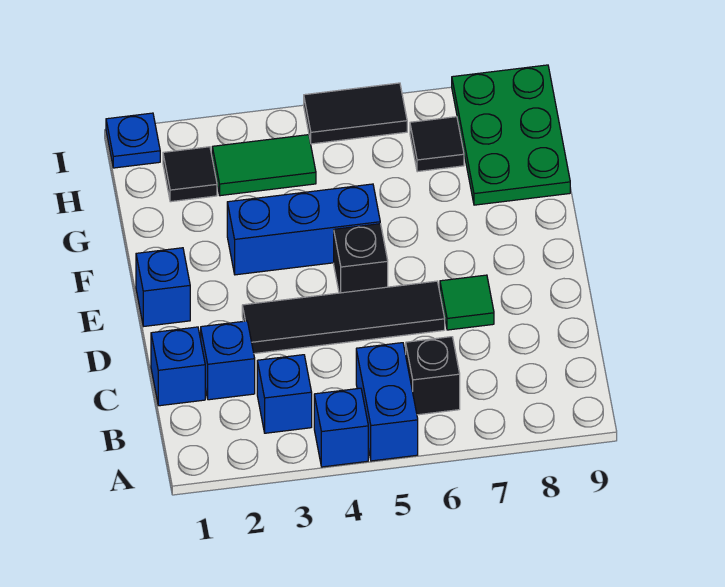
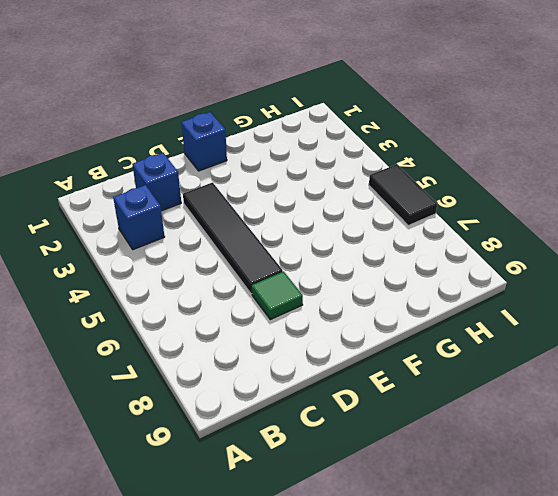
none -> blue brick A4 level 1
none -> blue brick A5:B5 level 1
none -> black brick B6 level 1

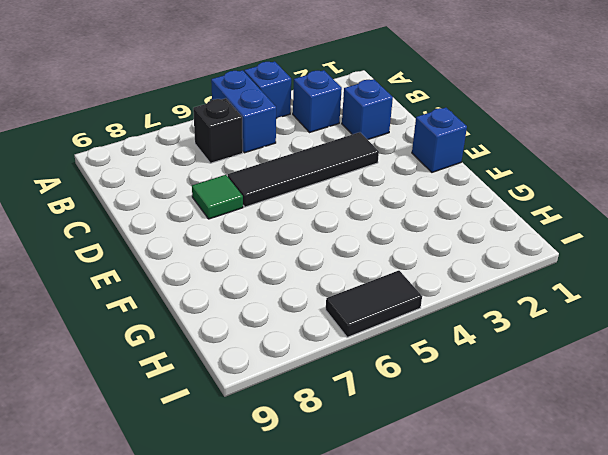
none -> blue brick C1 level 1
none -> black brick E5 level 1
none -> blue brick F3:F5 level 1

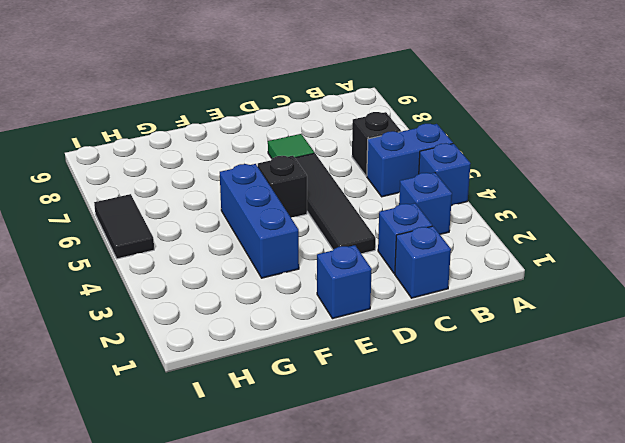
none -> green plate G8:I9 level 1
none -> black tile H2 level 1
none -> green tile H3:H4 level 1

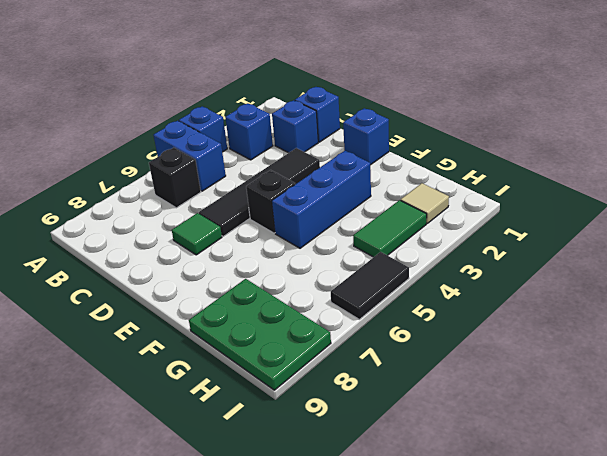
tan tile H2 level 1 -> black tile H2 level 1
none -> black tile H7 level 1
none -> blue plate I1 level 1

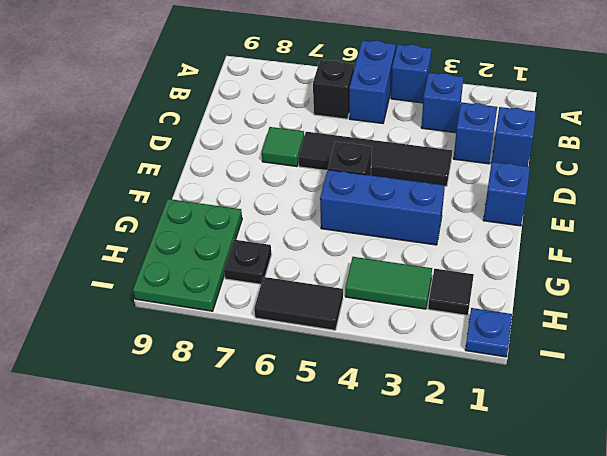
black plate H7 level 1 -> black tile H7 level 1

